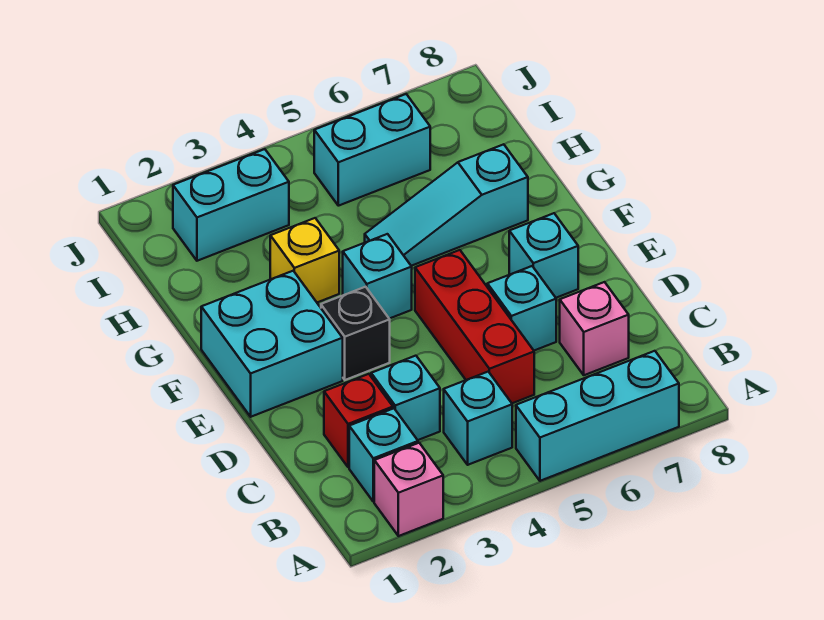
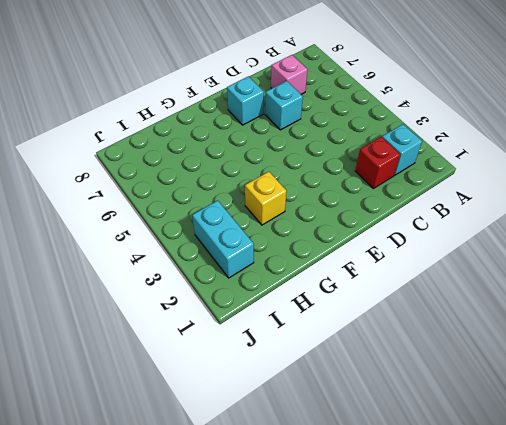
none -> pink brick A2 level 1
none -> cyan brick A5:A7 level 1
none -> cyan brick B4 level 1

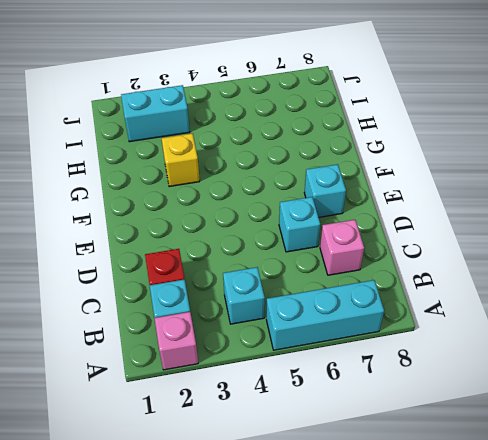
none -> cyan brick C3 level 1
none -> red brick C5:E5 level 1
none -> cyan brick E1:F2 level 1

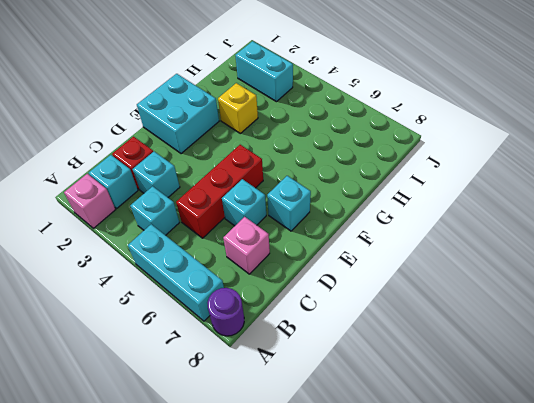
purple round brick A8 level 1 -> none
none -> black brick E3 level 1
none -> cyan brick F4 level 1
none -> cyan slope G5:G7 level 1 top 7

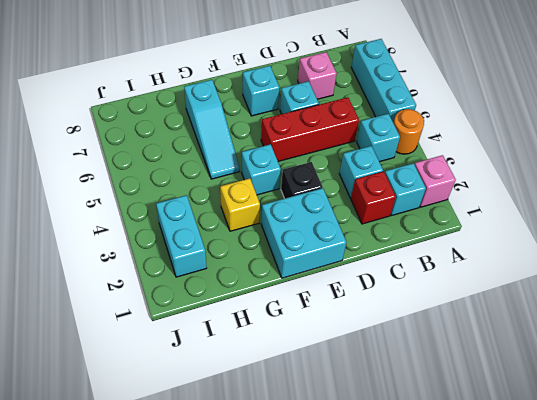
orange round brick A4 level 1 -> none
none -> cyan brick I5:I6 level 1

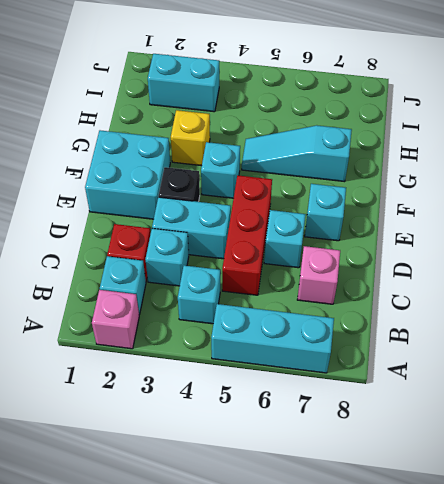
cyan brick D3:D4 level 1 -> cyan brick I5:I6 level 1

